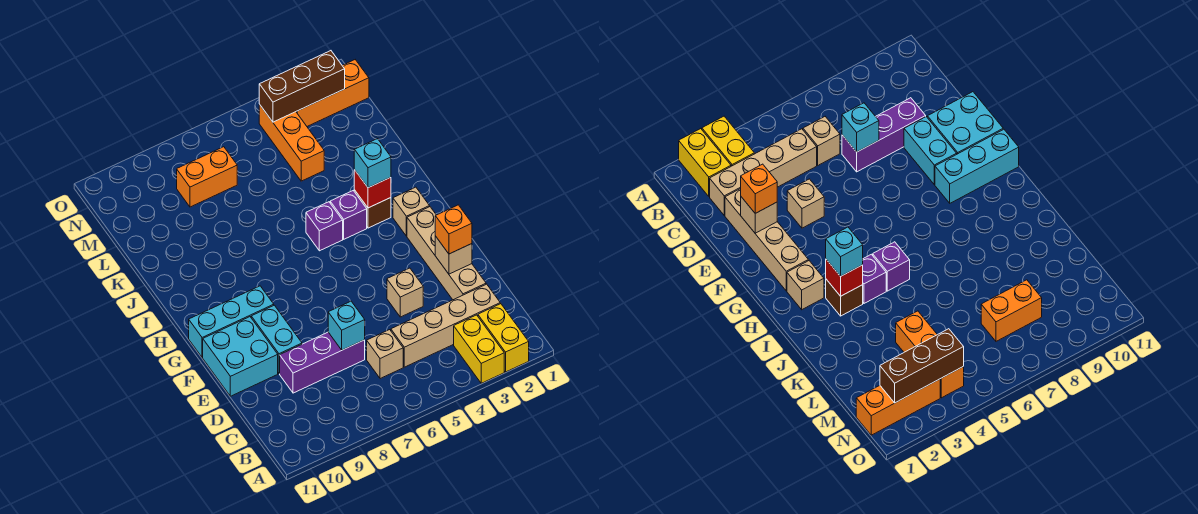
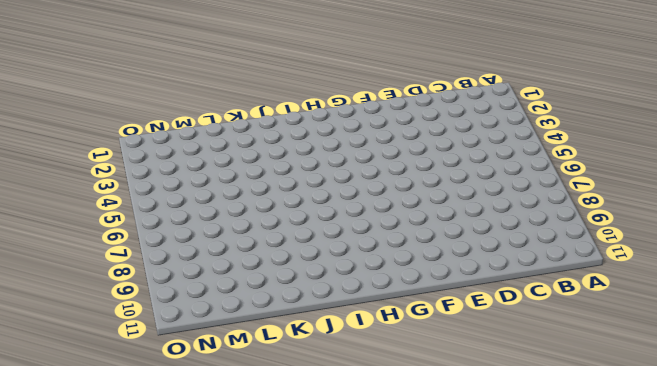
none -> yellow brick A2:B2 level 1
none -> yellow brick A3:B3 level 1
none -> tan brick C2:C5 level 1

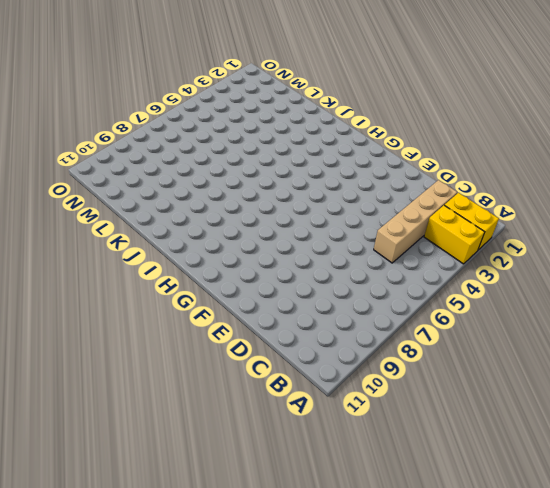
none -> tan brick C6 level 1
none -> tan brick D2:G2 level 1
none -> purple brick D7:D9 level 1

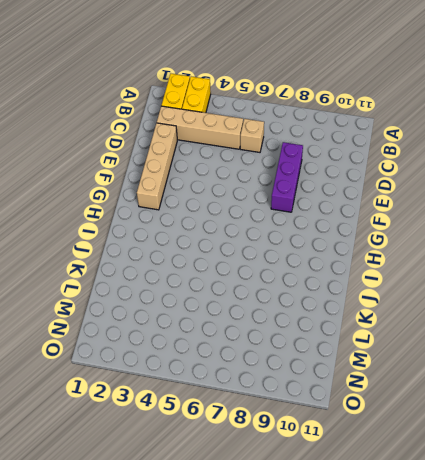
purple brick D8:F8 level 1 -> purple brick D7:D9 level 1
none -> tan brick E4 level 1
none -> cyan brick E9:F9 level 1
none -> cyan brick E10:F11 level 1

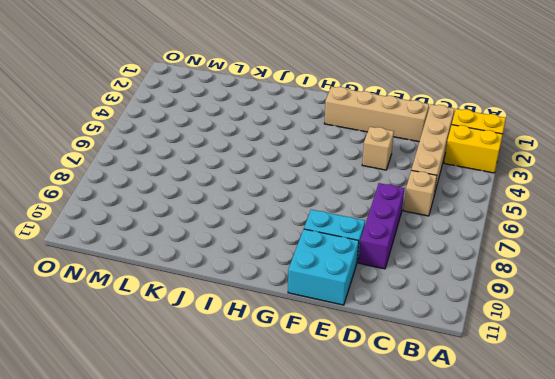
none -> cyan brick G9:G11 level 1
none -> tan brick H2 level 1
none -> brown brick I3 level 1

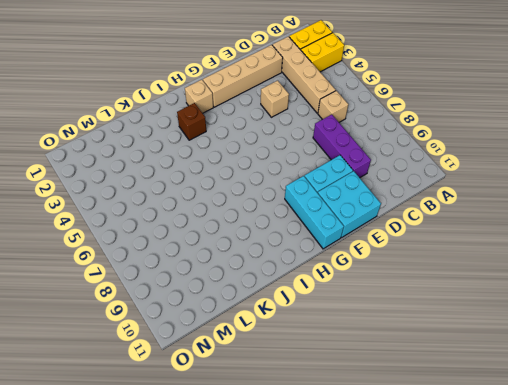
none -> purple brick I4 level 1
none -> purple brick I5 level 1
none -> orange brick L4:N4 level 1

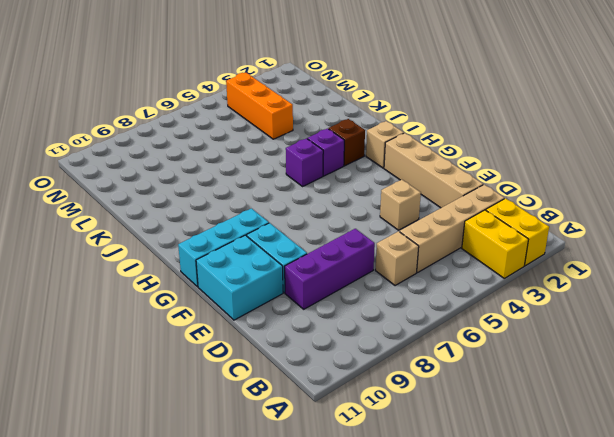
none -> orange brick M7:M8 level 1
none -> orange brick N1:N3 level 1
none -> cyan brick D7 level 2

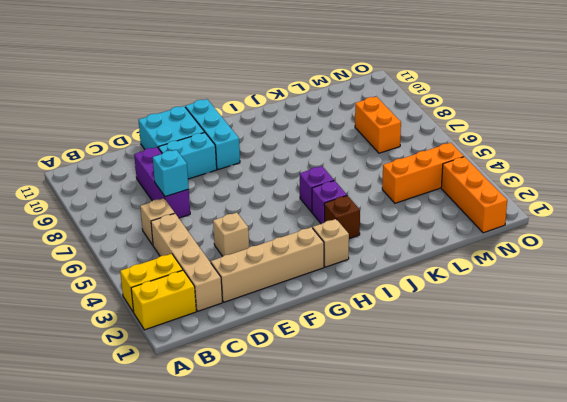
none -> tan brick E2 level 2
none -> red brick I3 level 2
none -> brown brick N2:N4 level 2

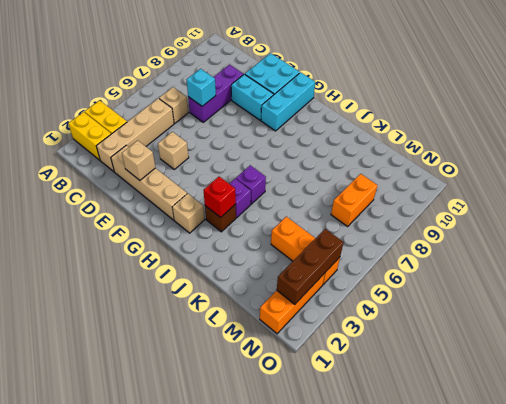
none -> orange brick E2 level 3
none -> cyan brick I3 level 3

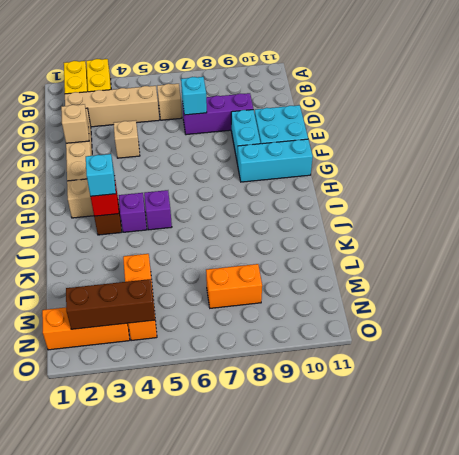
none -> orange brick E2 level 3

